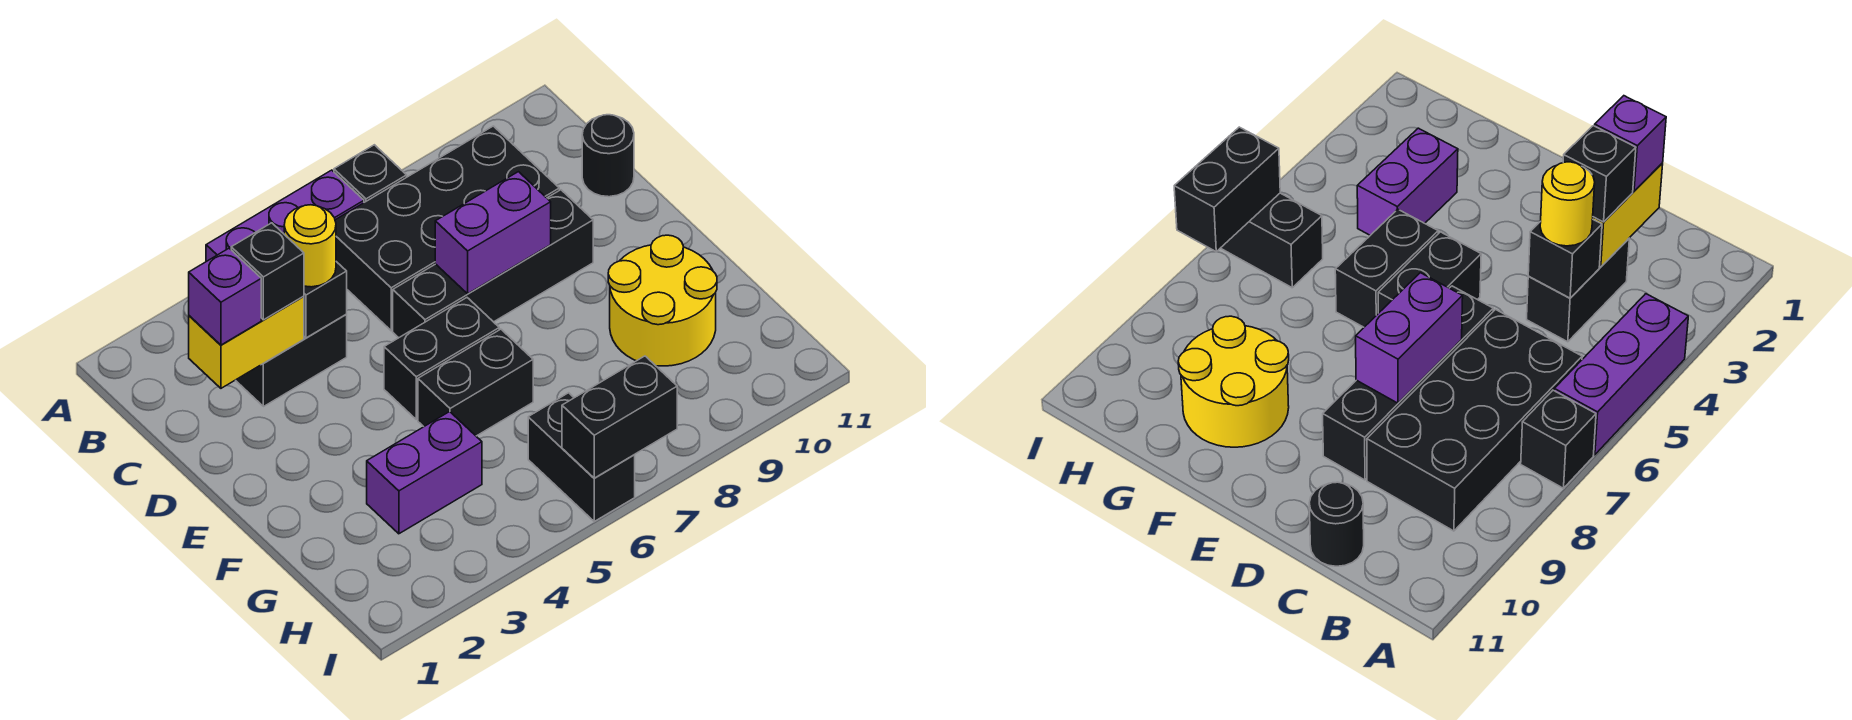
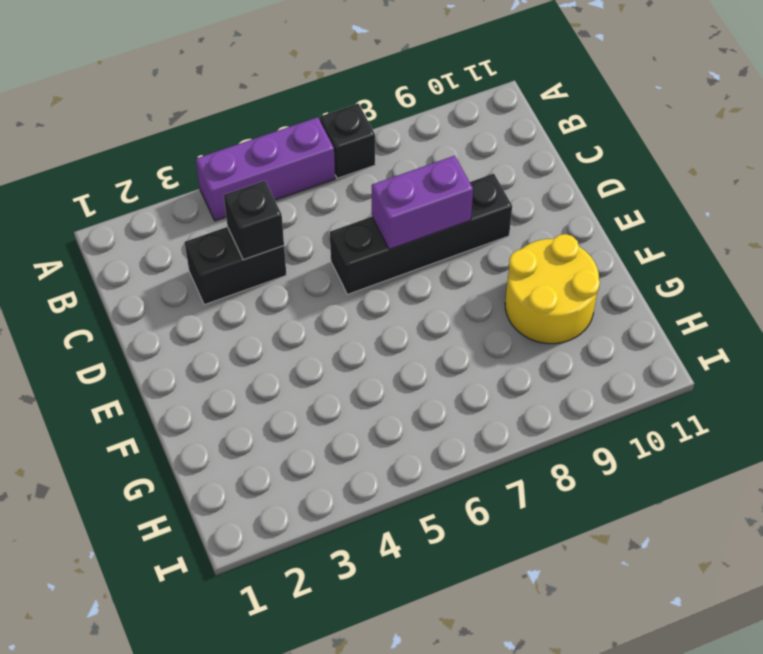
none -> black brick B6:C9 level 1
none -> black round brick C11 level 1
none -> black brick E5:E6 level 1

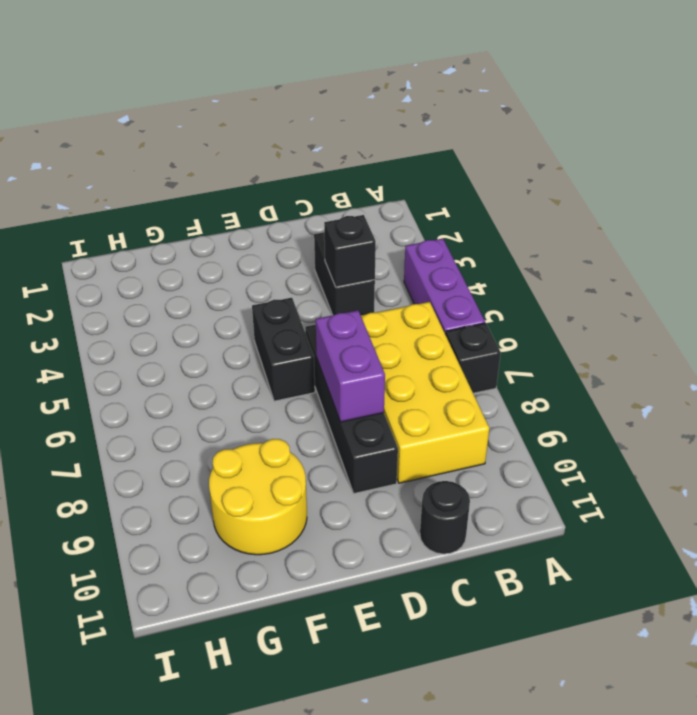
yellow brick B6:C9 level 1 -> black brick B6:C9 level 1
none -> black brick F5:F6 level 1
none -> purple brick G3:G4 level 1
none -> black brick H6:I6 level 1

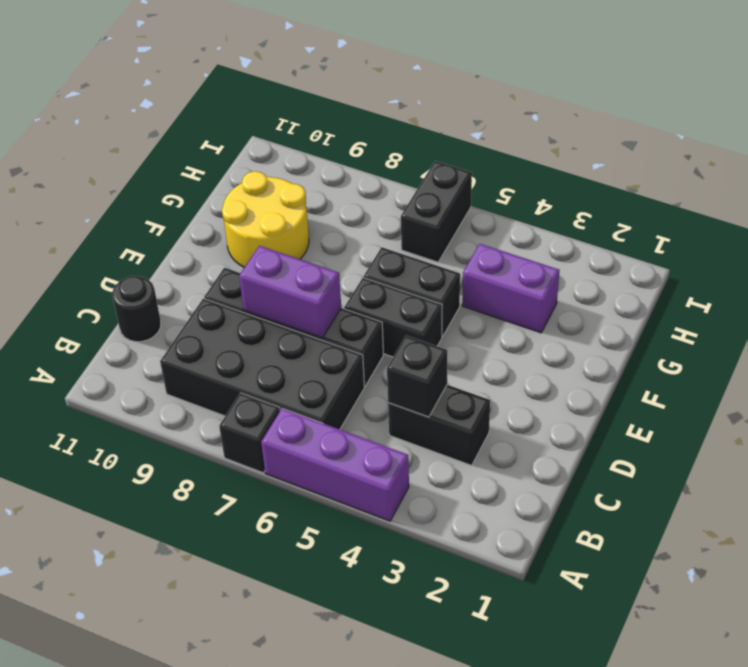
none -> yellow brick C2:C3 level 2
none -> black brick I6:I7 level 2
none -> purple brick C2 level 3

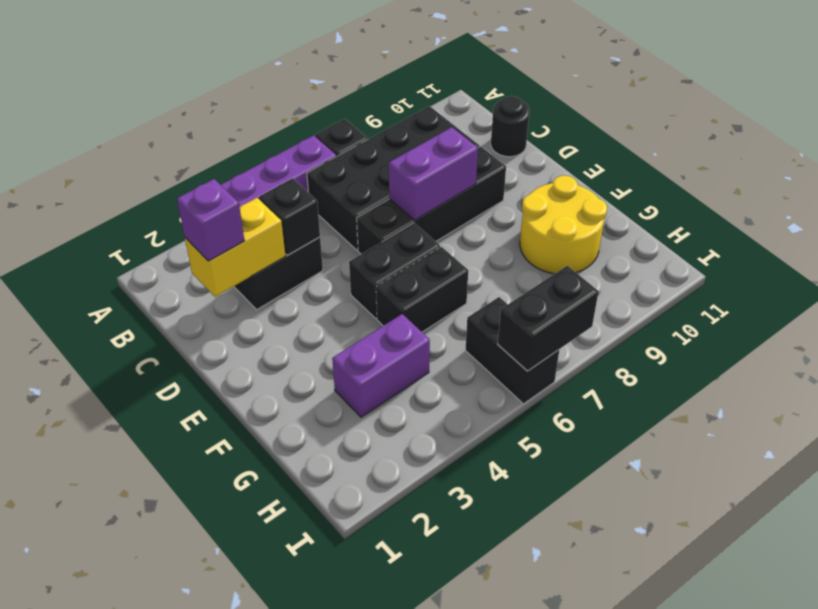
none -> black brick C3 level 3
none -> yellow round brick C4 level 3

